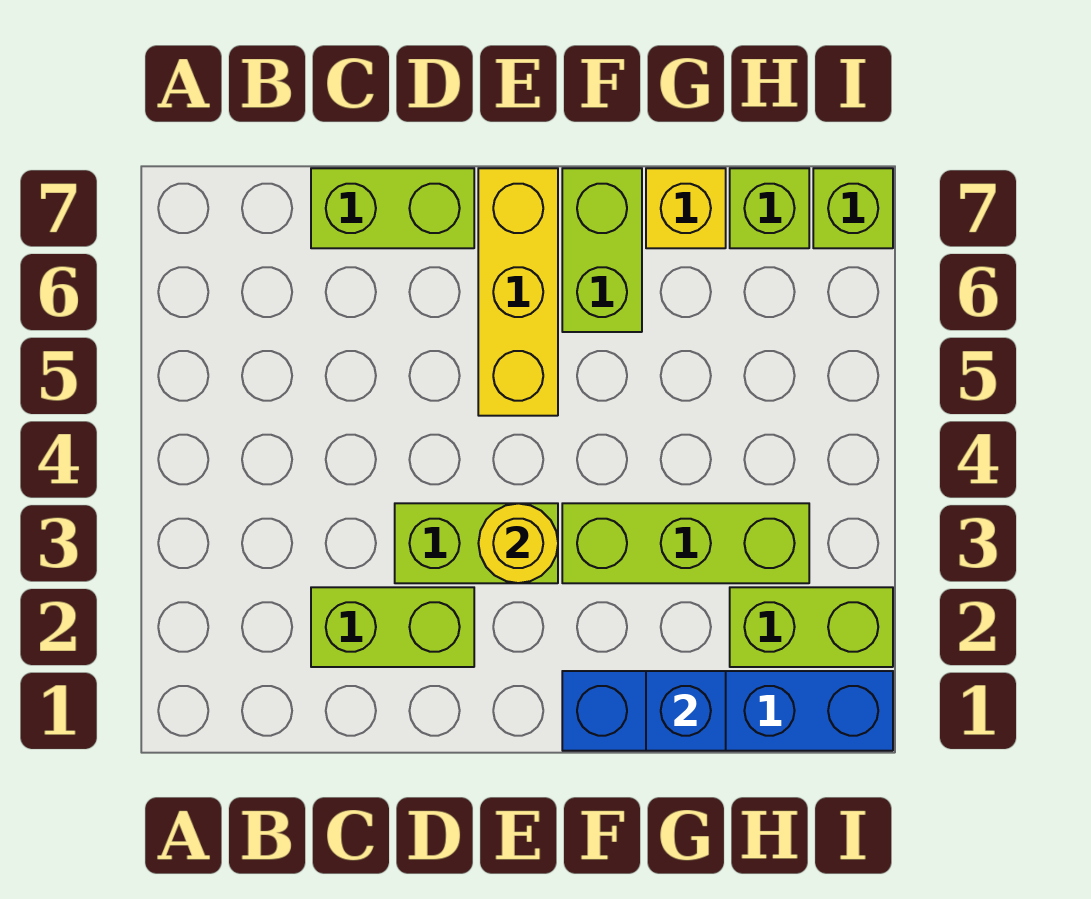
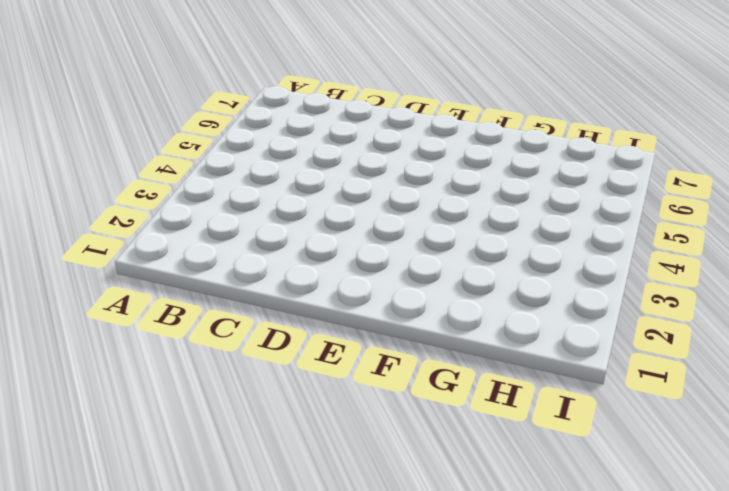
none -> lime brick C2:D2 level 1
none -> lime brick C7:D7 level 1
none -> lime brick D3:E3 level 1

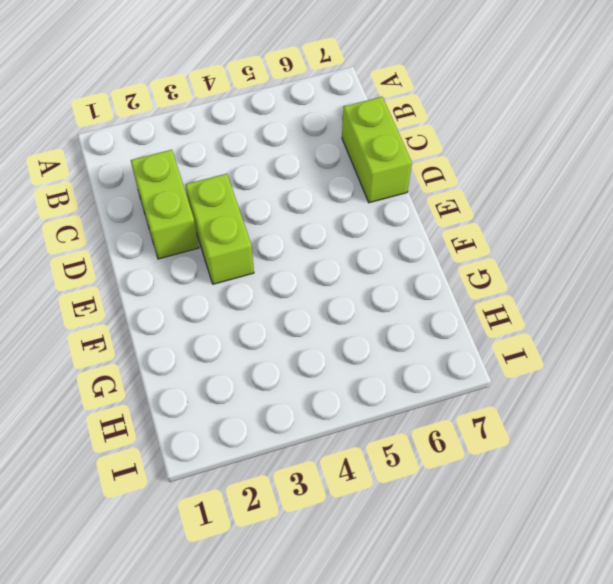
none -> yellow brick E5:E7 level 1
none -> blue brick F1:I1 level 1
none -> lime brick F3:H3 level 1

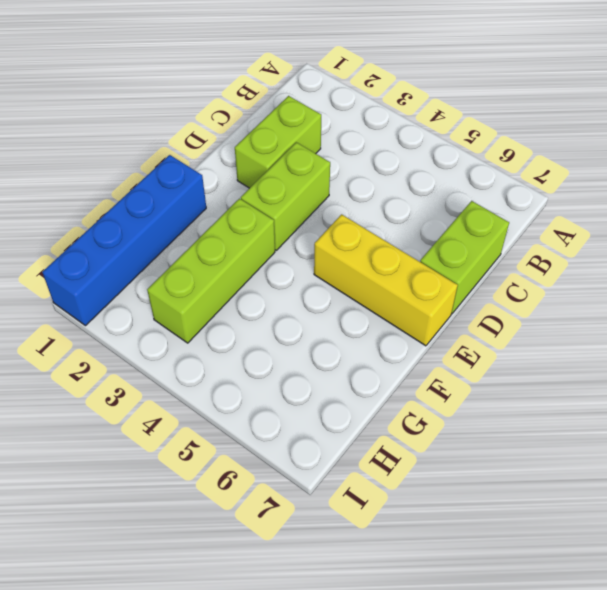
none -> lime brick F6:F7 level 1
none -> yellow brick G7 level 1
none -> lime brick H2:I2 level 1

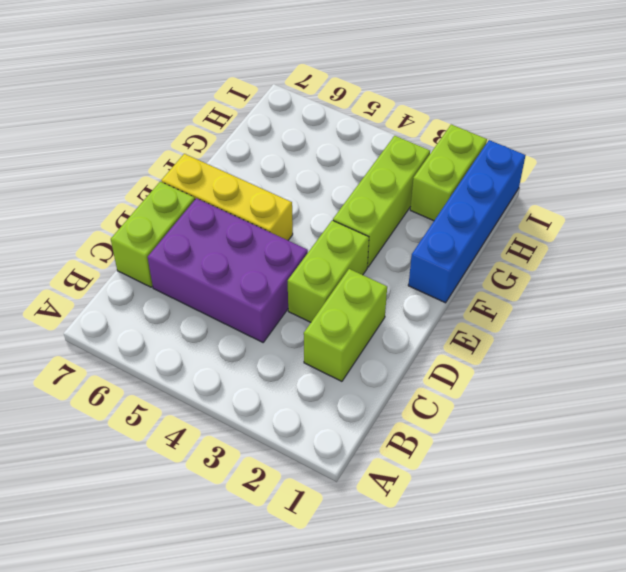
purple brick C4:D6 level 1 -> none
none -> lime brick F6:F7 level 1
none -> yellow brick G7 level 1
none -> lime brick H7 level 1

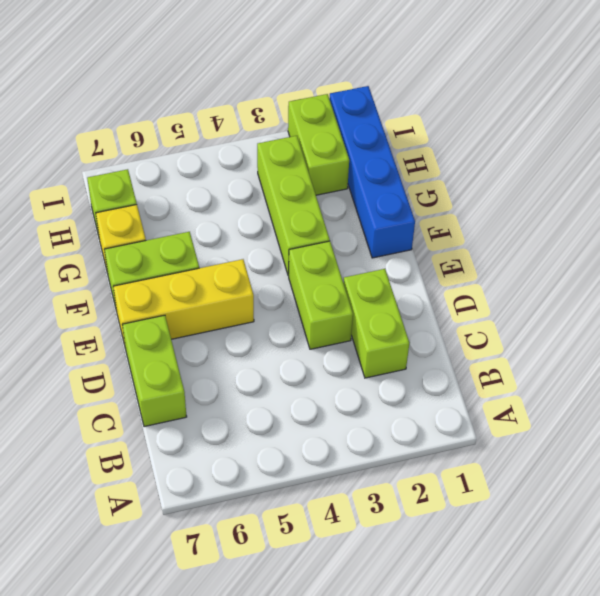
none -> lime brick I7 level 1
none -> yellow round brick E3 level 2
none -> blue brick G1 level 2

